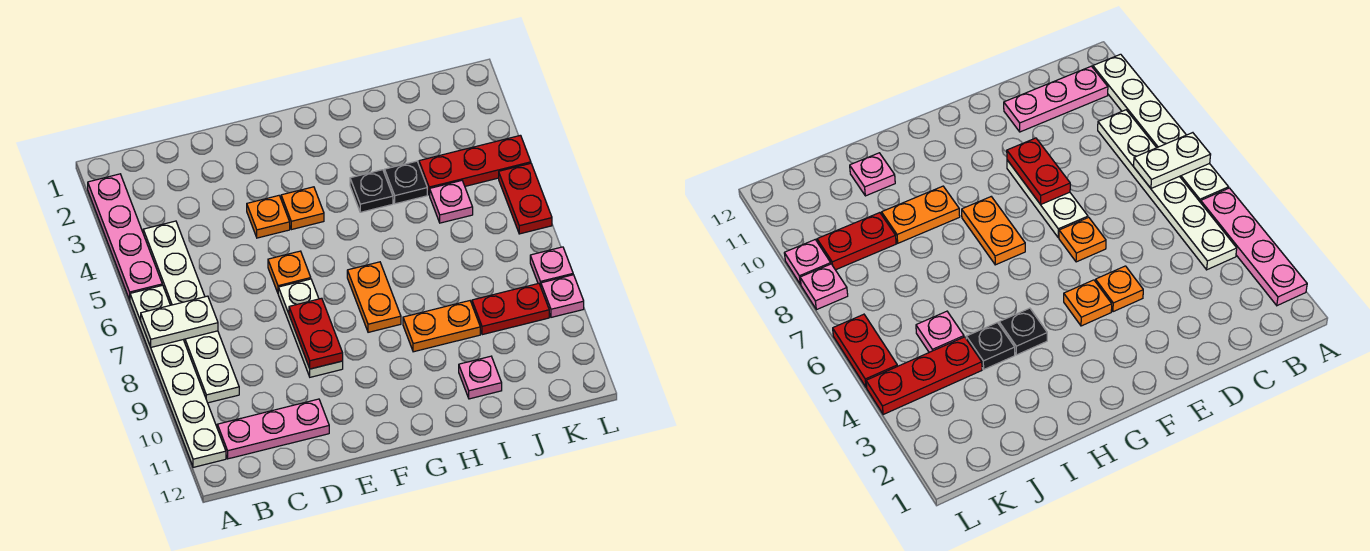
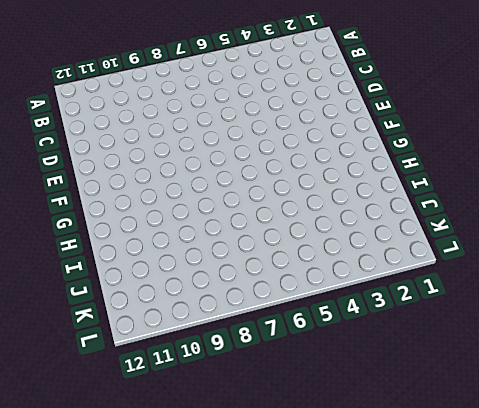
none -> pink plate A2:A5 level 1
none -> white plate A6:A11 level 1
none -> white plate B4:B9 level 1

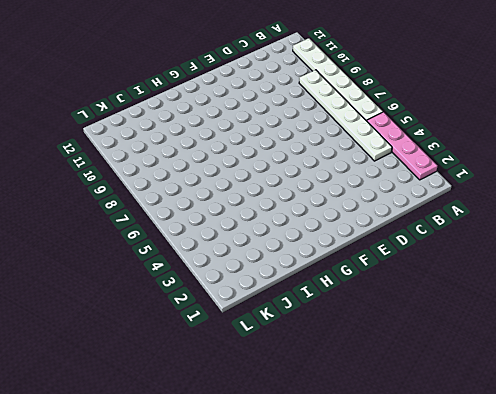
none -> pink plate B11:D11 level 1
none -> orange plate E4 level 1
none -> orange plate E6 level 1

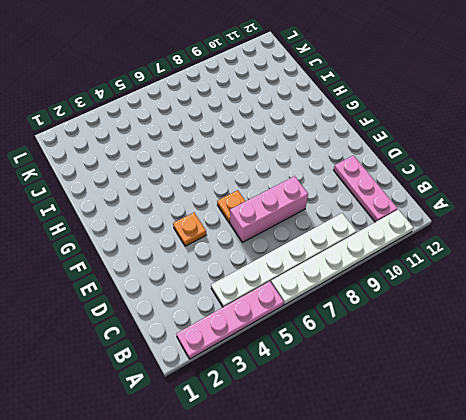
pink brick D6:D8 level 1 -> none
none -> white plate E7:E9 level 1
none -> orange plate F4 level 1
none -> orange plate G7:G8 level 1

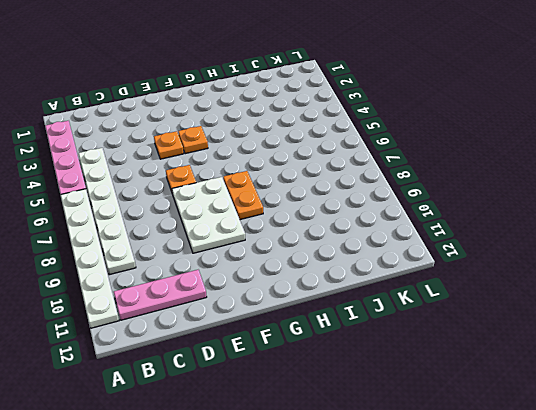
white plate E7:F9 level 1 -> white plate E7:E9 level 1
none -> black plate H4 level 1
none -> orange plate H9:I9 level 1
none -> black plate I4 level 1

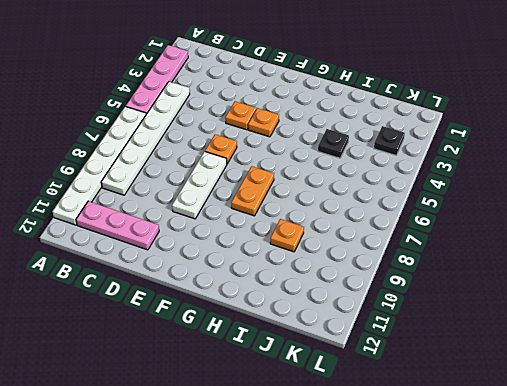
orange plate I9 level 1 -> orange plate H9:I9 level 1
black plate K3 level 1 -> black plate H4 level 1
none -> pink plate I11 level 1
none -> red plate J4:L4 level 1
none -> pink plate J5 level 1

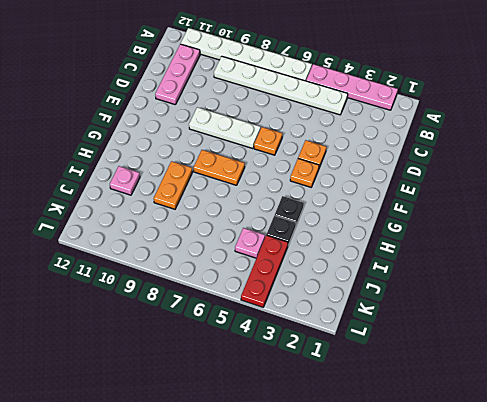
none -> red plate J9:K9 level 1
none -> red plate L5:L6 level 1
none -> pink plate L8 level 1

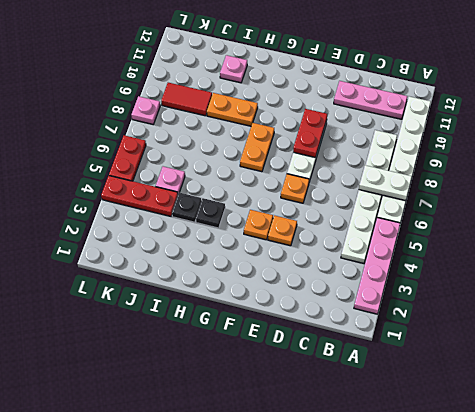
red tile J9:K9 level 1 -> red plate J9:K9 level 1
none -> pink plate L9 level 1

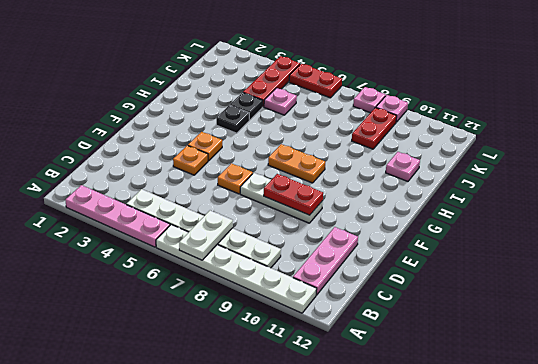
none -> orange plate H9:I9 level 1

